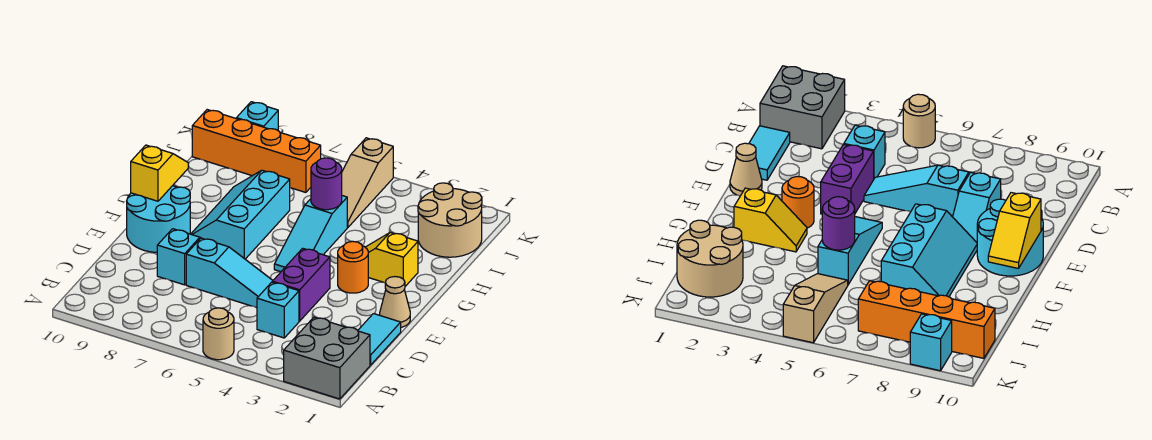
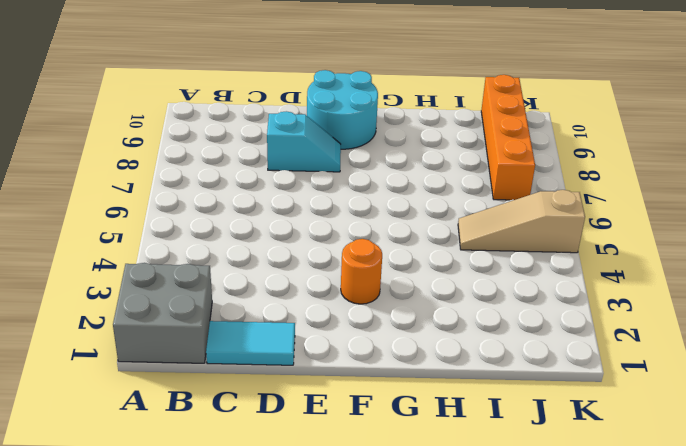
none -> tan round brick A5 level 1
none -> cyan brick C4 level 1
none -> purple brick D4:E4 level 1

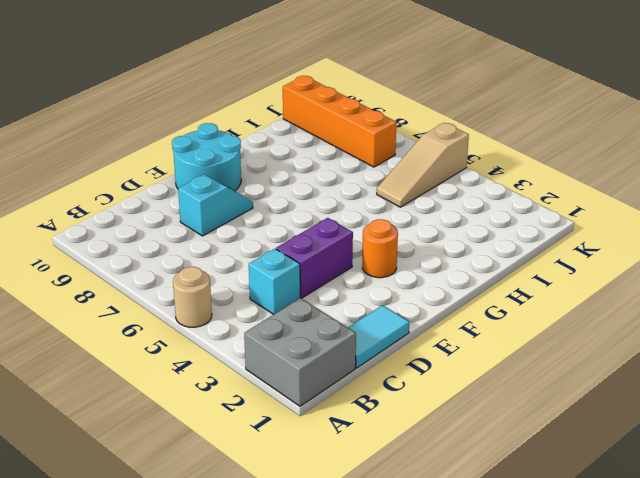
none -> cyan slope D5:D7 level 1 top 7
none -> tan cone E1 level 1
none -> cyan slope F5:H5 level 1 top H

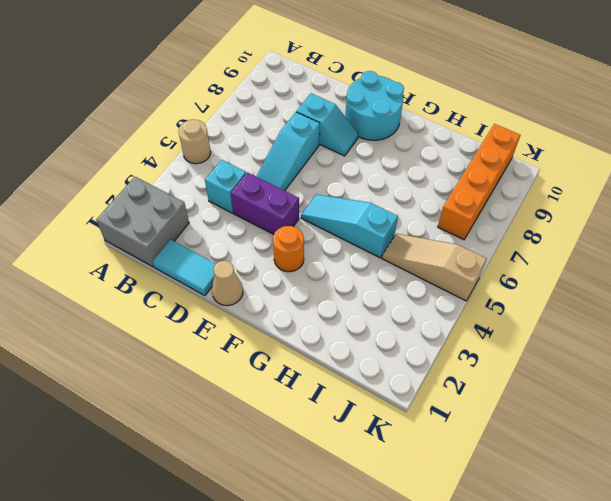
none -> cyan slope F7:H8 level 1 top 7
none -> yellow slope G2:G3 level 1 top 2
none -> tan round brick I1:J2 level 1

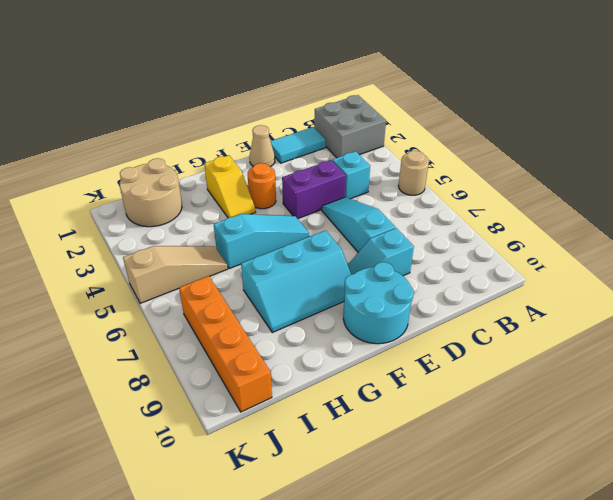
none -> cyan brick K9 level 1
none -> yellow slope F10:G10 level 2 top F
none -> purple round brick H5 level 2

